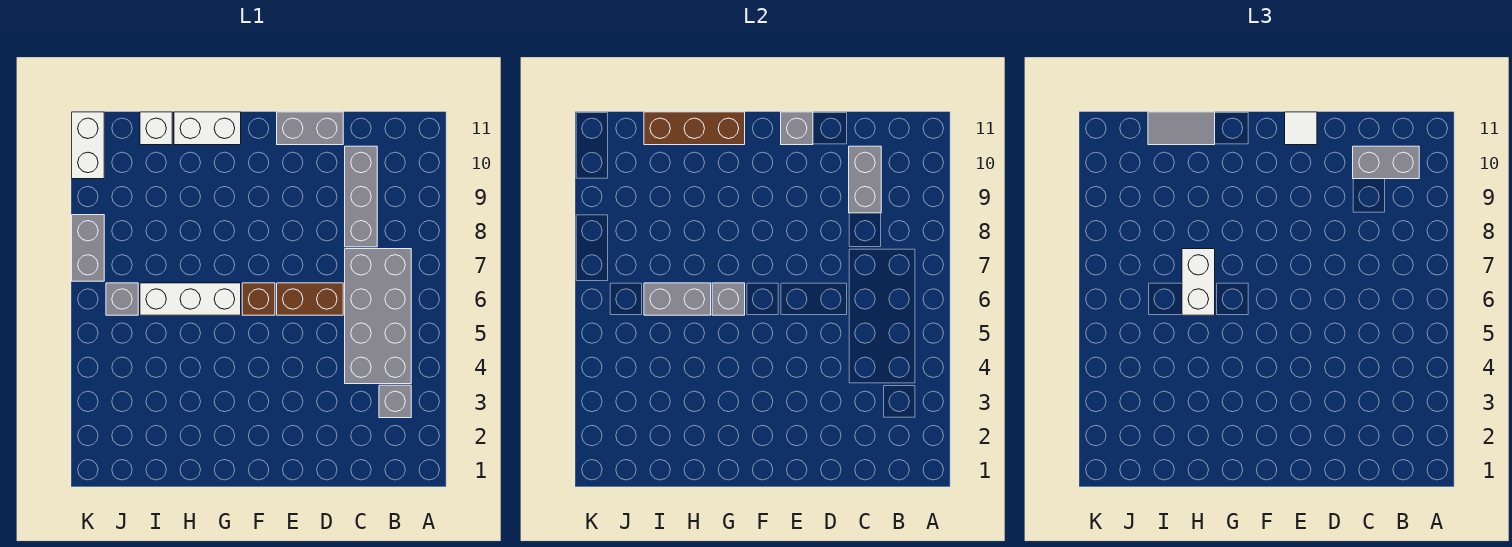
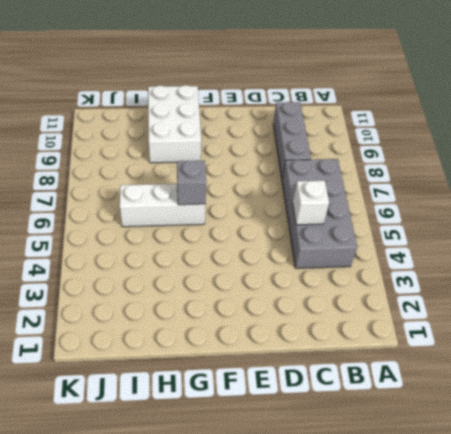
white brick C5 level 2 -> white brick I11 level 1
white brick G9:H11 level 1 -> white brick G11:H11 level 1
none -> grey brick B3 level 1
none -> brown brick D6:E6 level 1
none -> grey brick D11:E11 level 1

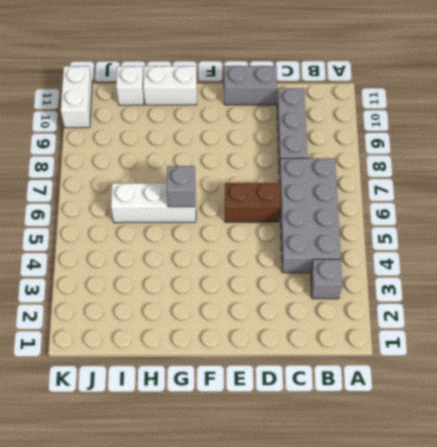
none -> brown brick F6 level 1
none -> grey brick J6 level 1
none -> grey brick K7:K8 level 1

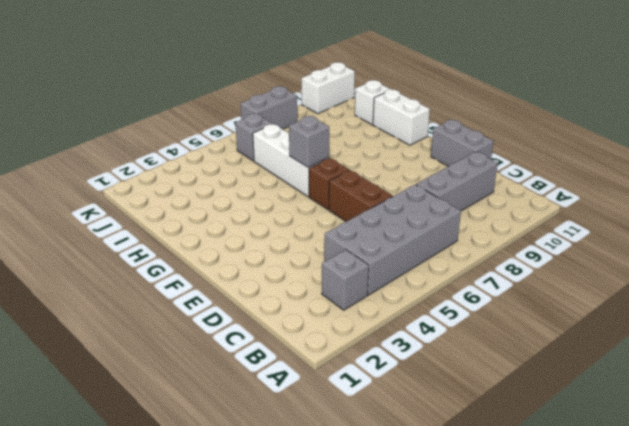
none -> grey brick C9:C10 level 2
none -> grey brick E11 level 2
none -> brown brick G11:I11 level 2

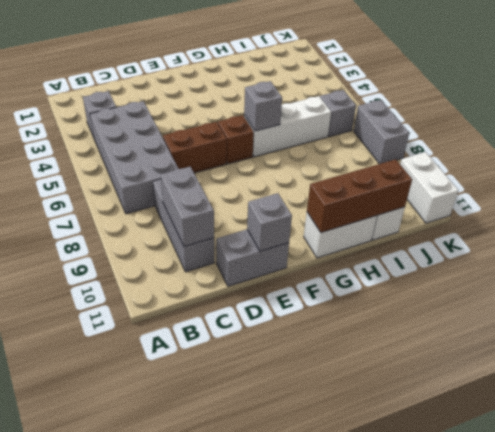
none -> grey brick H6:I6 level 2
none -> grey brick B10:C10 level 3
none -> white tile E11 level 3

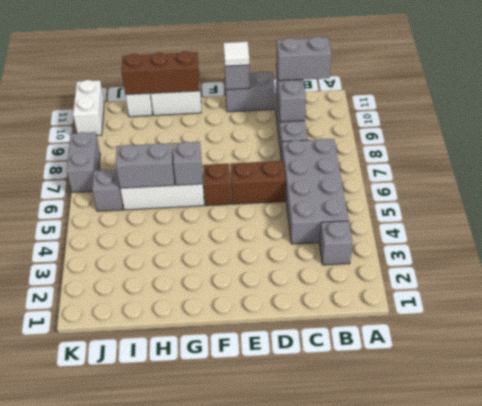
none -> white brick H6:H7 level 3
none -> grey tile H11:I11 level 3

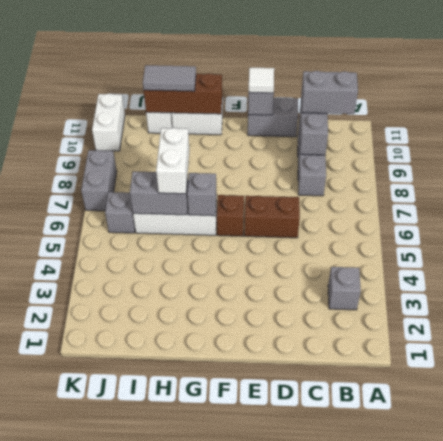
none -> grey brick B4:C7 level 1

